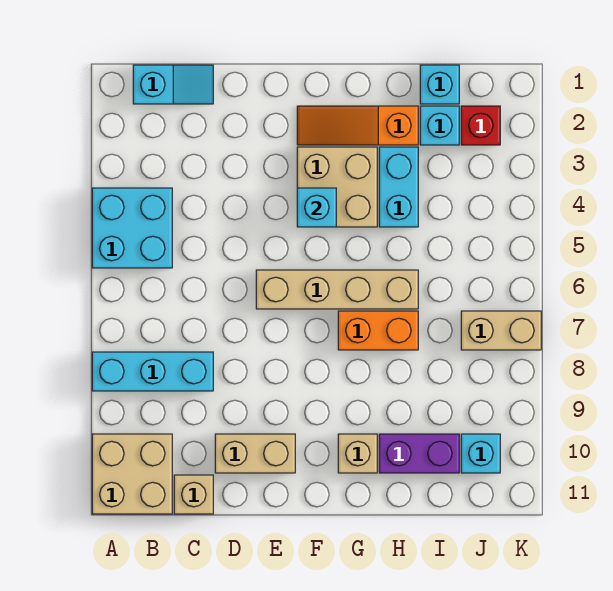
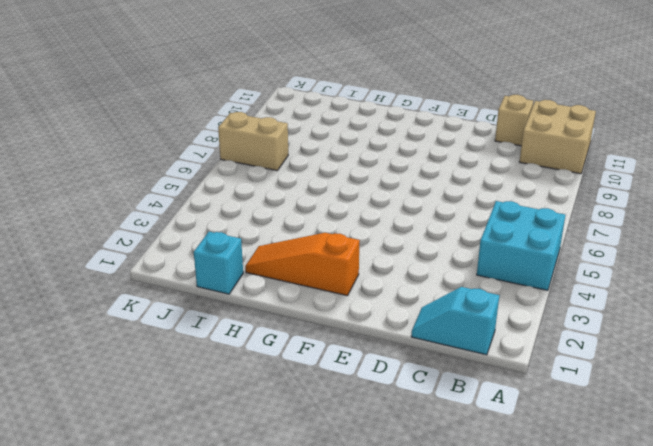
orange slope F2:H2 level 1 top F -> orange slope F2:H2 level 1 top H
none -> cyan brick A8:C8 level 1
none -> tan brick D10:E10 level 1
none -> tan brick E6:H6 level 1

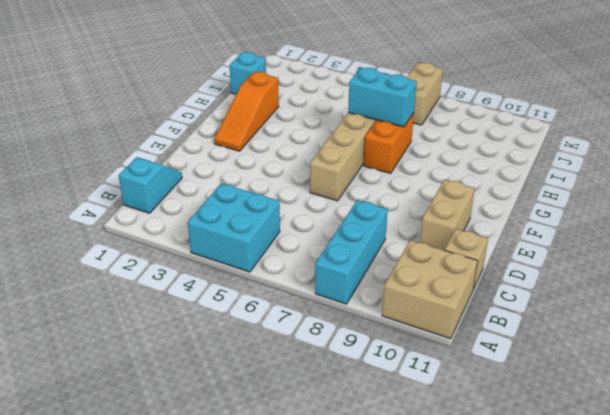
cyan brick H6:H7 level 2 -> cyan brick H3:H4 level 1
none -> tan brick F3:G4 level 1
none -> tan brick G10 level 1
none -> purple brick H10:I10 level 1

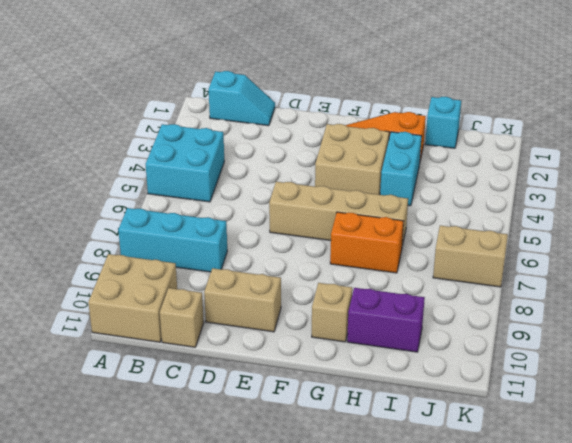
none -> cyan brick I2 level 1
none -> red brick J2 level 1
none -> cyan brick J10 level 1

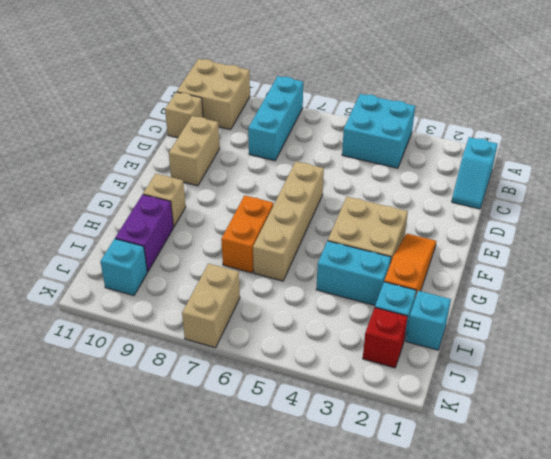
none -> cyan brick F4 level 2

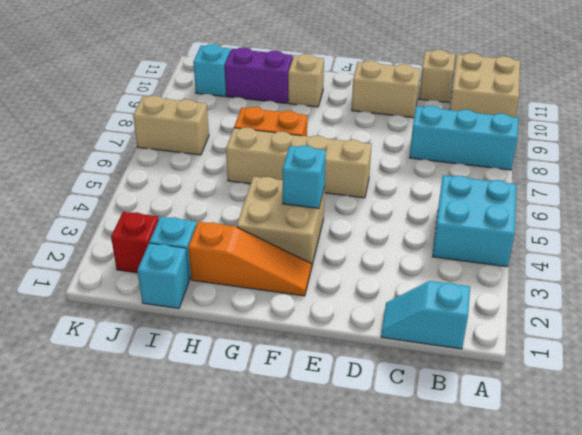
none -> cyan brick H3:H4 level 1

